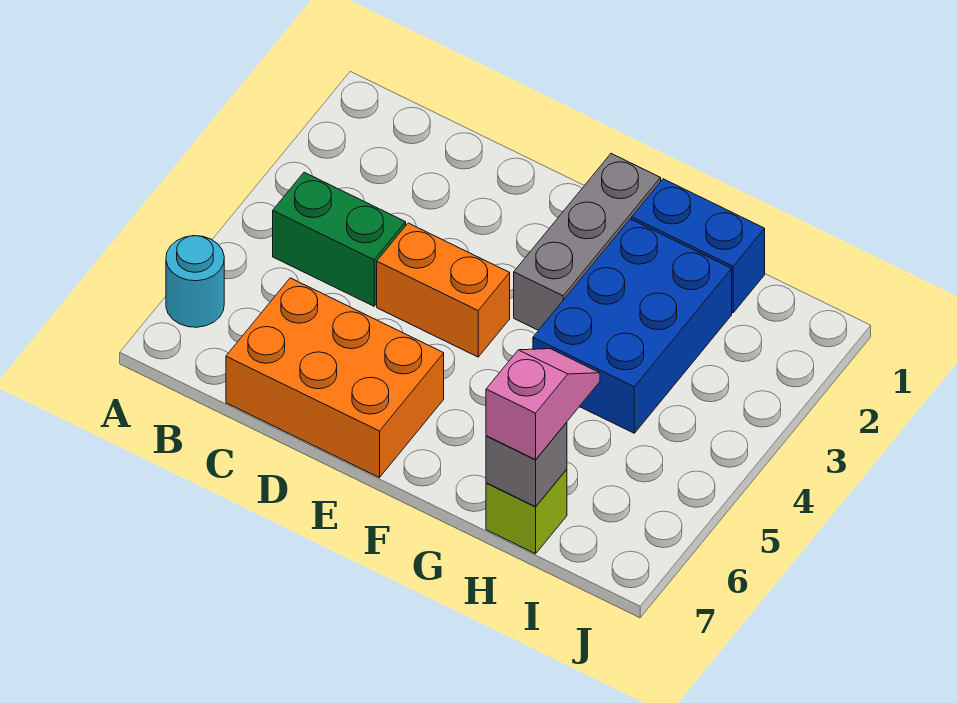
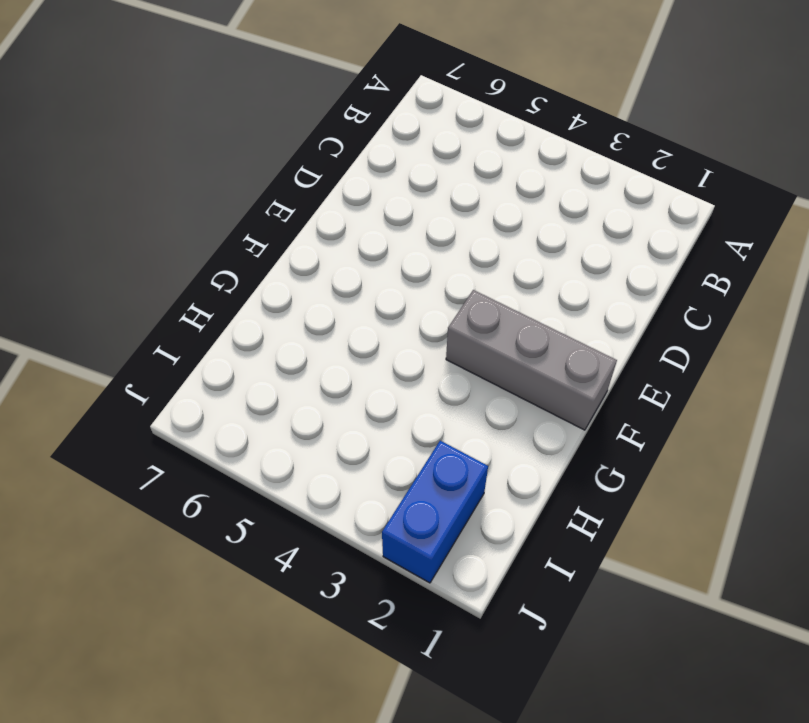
blue brick I2:J2 level 1 -> blue brick G1:H1 level 1
none -> cyan round brick A6 level 1
none -> green brick B4:C4 level 1

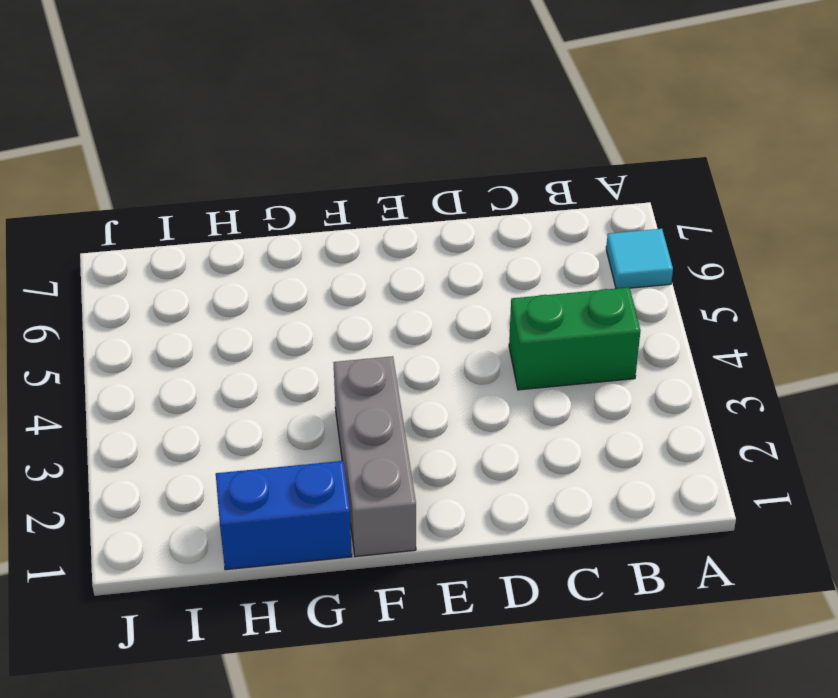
cyan tile A6 level 1 -> cyan round brick A6 level 1
none -> orange brick C6:E7 level 1
none -> orange brick D4:E4 level 1

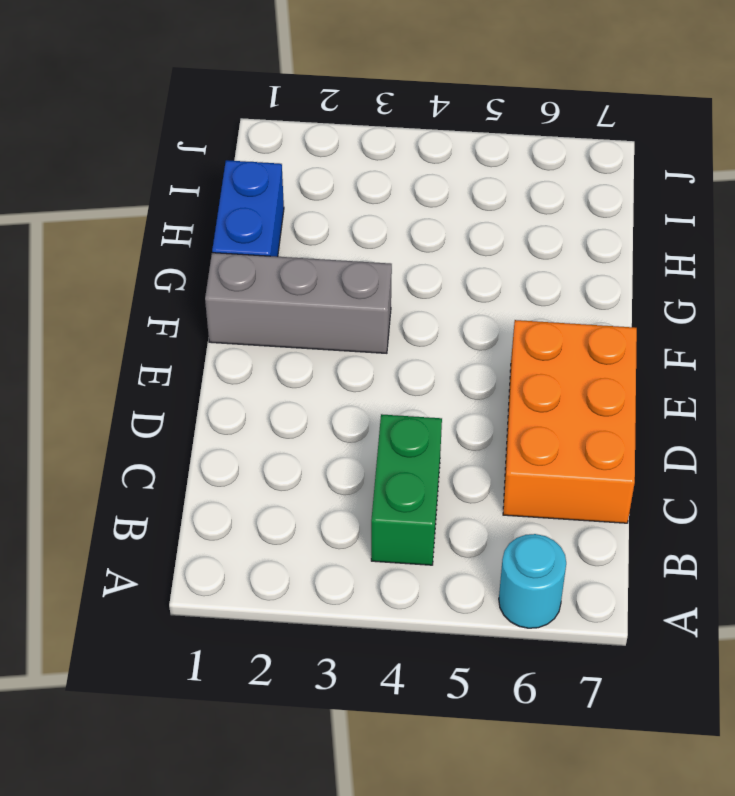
none -> orange brick D4:E4 level 1
none -> blue brick G2:H4 level 1

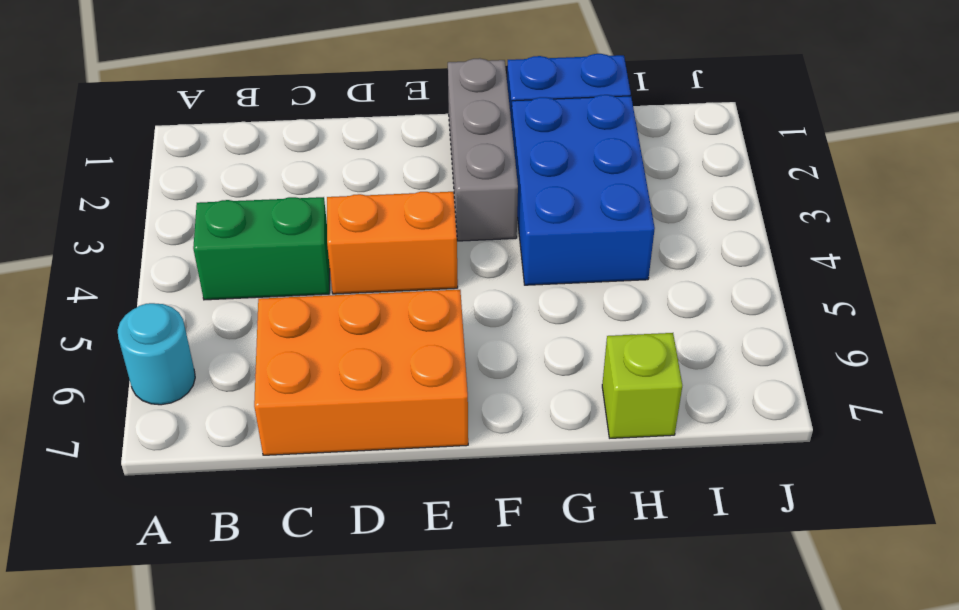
none -> grey brick H7 level 2
none -> pink slope H6:H7 level 3 top 7

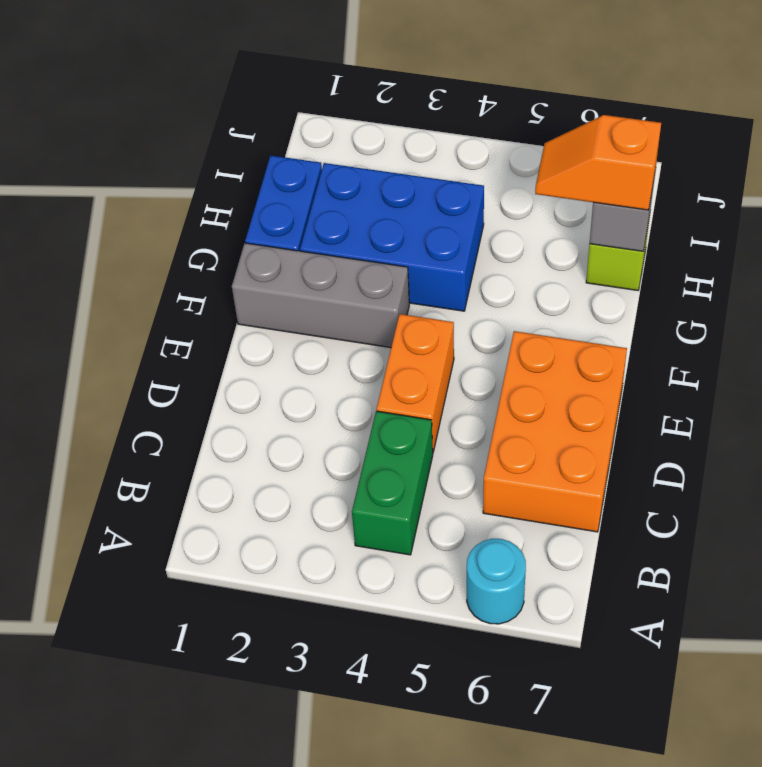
orange slope H6:H7 level 3 top 7 -> pink slope H6:H7 level 3 top 7

